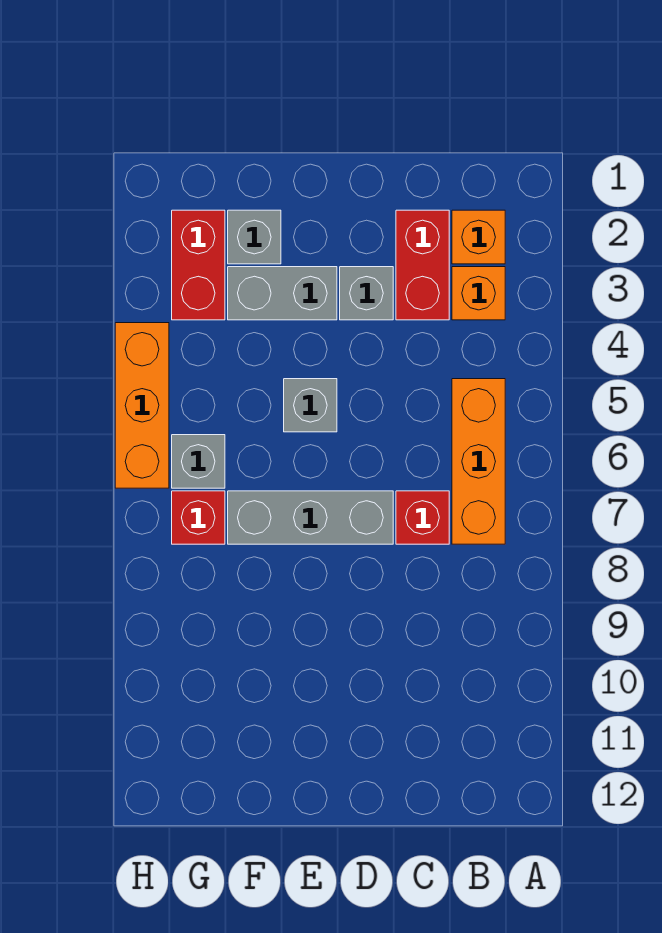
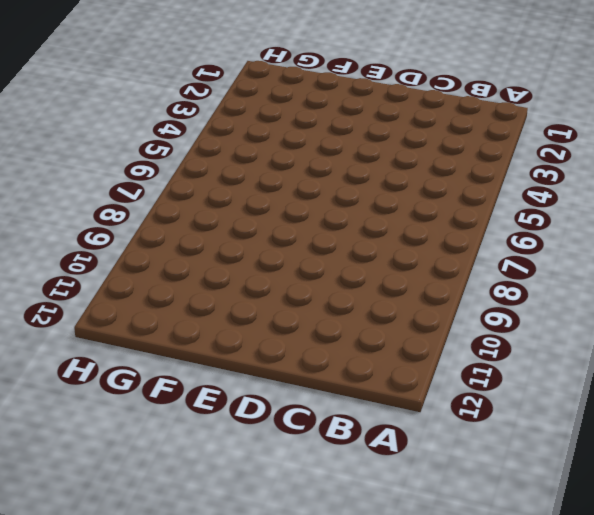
none -> orange brick B2 level 1
none -> orange brick B3 level 1
none -> orange brick B5:B7 level 1

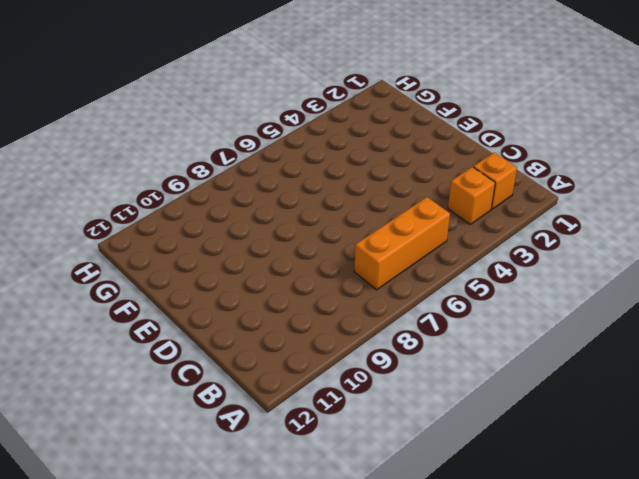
none -> red brick C2:C3 level 1
none -> red brick C7 level 1
none -> grey brick D3 level 1

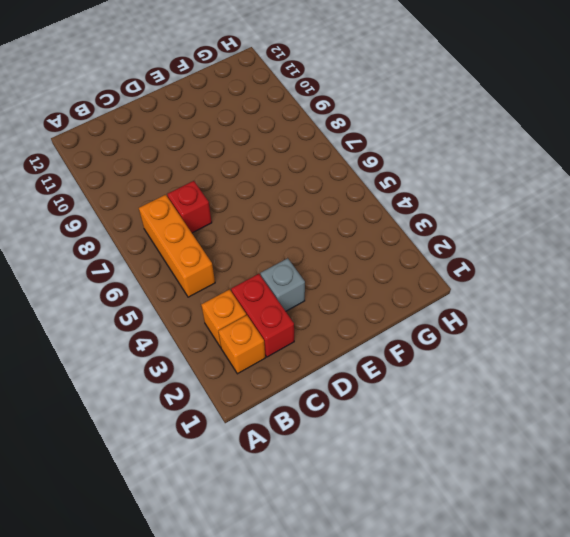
none -> grey brick D7:F7 level 1
none -> grey brick E3:F3 level 1
none -> grey brick E5 level 1

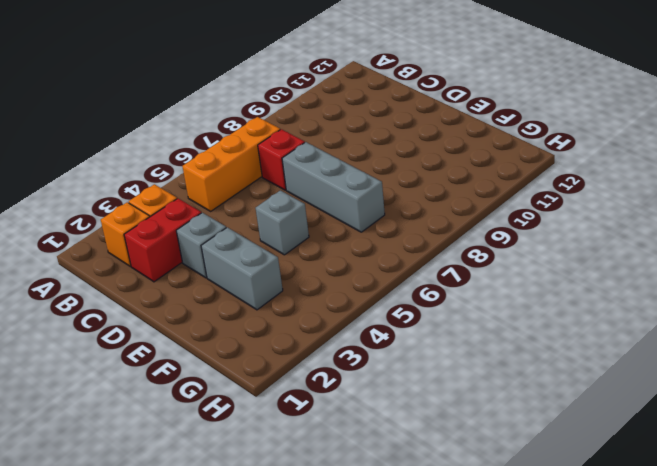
none -> grey brick F2 level 1
none -> red brick G2:G3 level 1
none -> grey brick G6 level 1

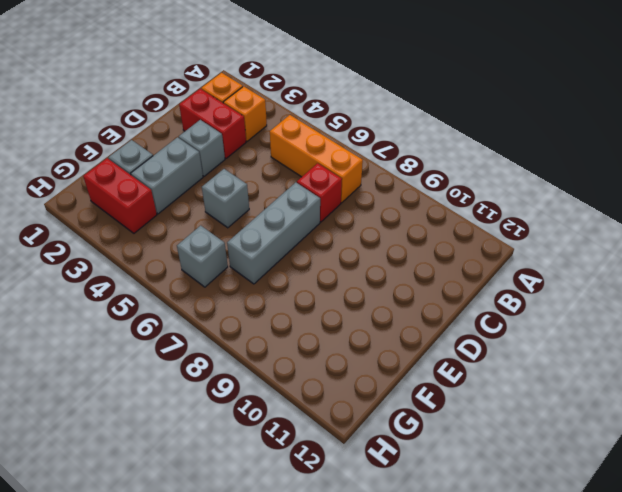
none -> red brick G7 level 1
none -> orange brick H4:H6 level 1

